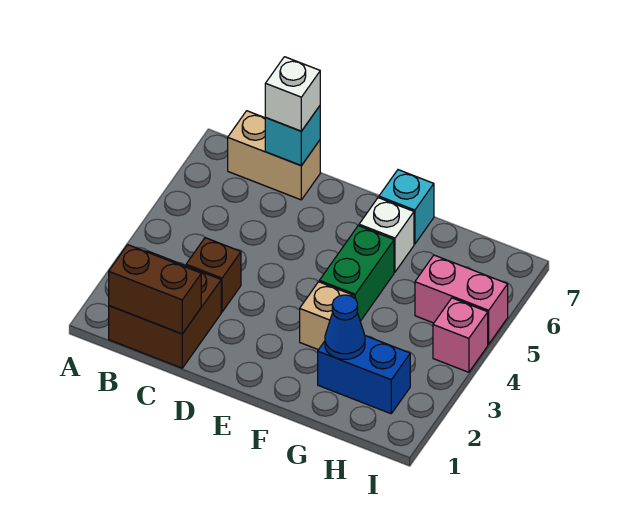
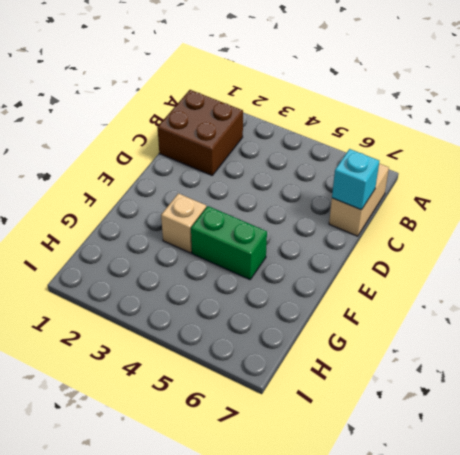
none -> brown brick C3 level 1
none -> white brick F6 level 1
none -> cyan brick F7 level 1

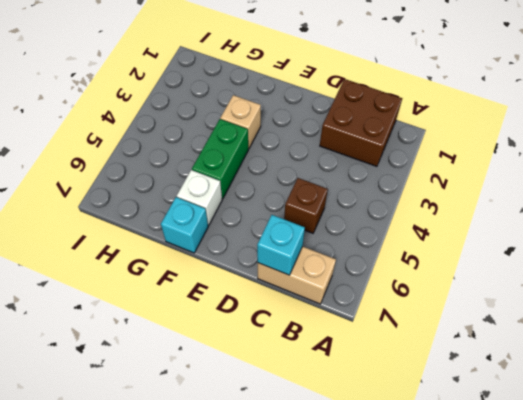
brown brick C5 level 1 -> brown brick C3 level 1
none -> blue brick G2:H2 level 1
none -> pink brick H5:I5 level 1
none -> pink brick I4 level 1

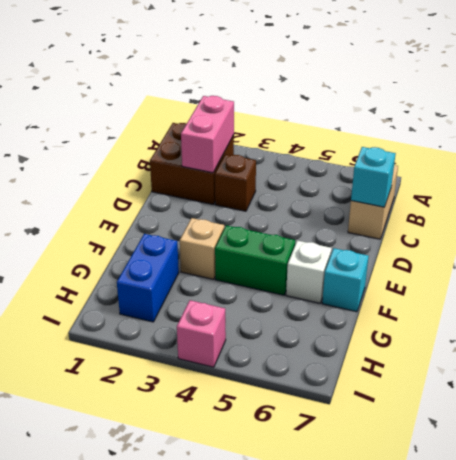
pink brick B2:C2 level 2 -> pink brick H5:I5 level 1
none -> brown brick B1:C1 level 2
none -> blue cone G2 level 2
none -> white brick C7 level 3

